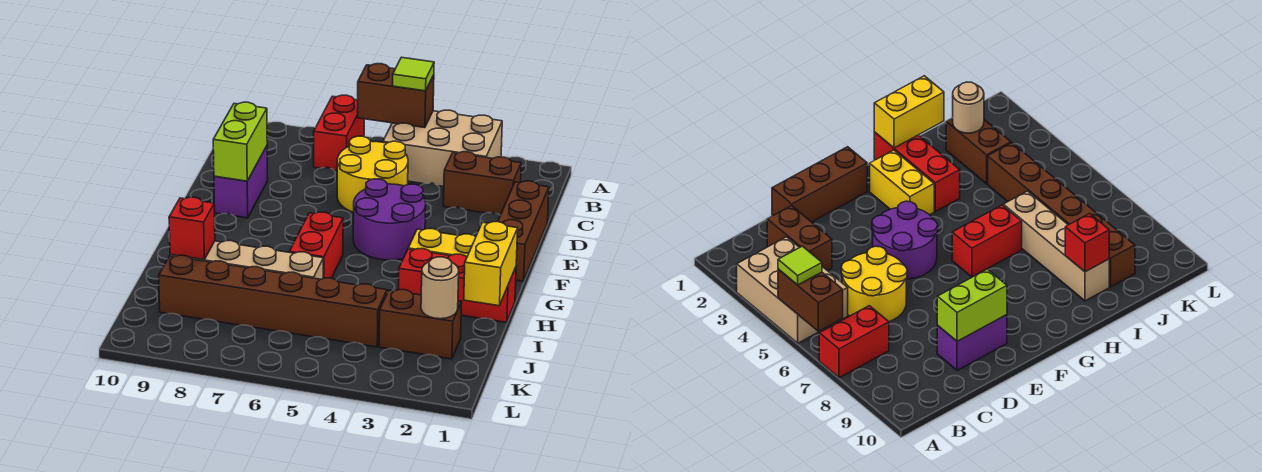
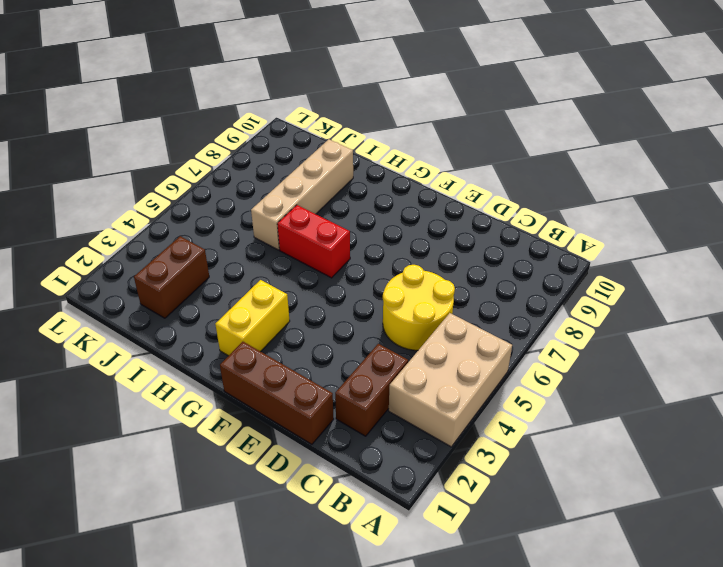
none -> red brick A7:B7 level 1
none -> purple brick D9:E9 level 1
none -> purple round brick E4:F5 level 1

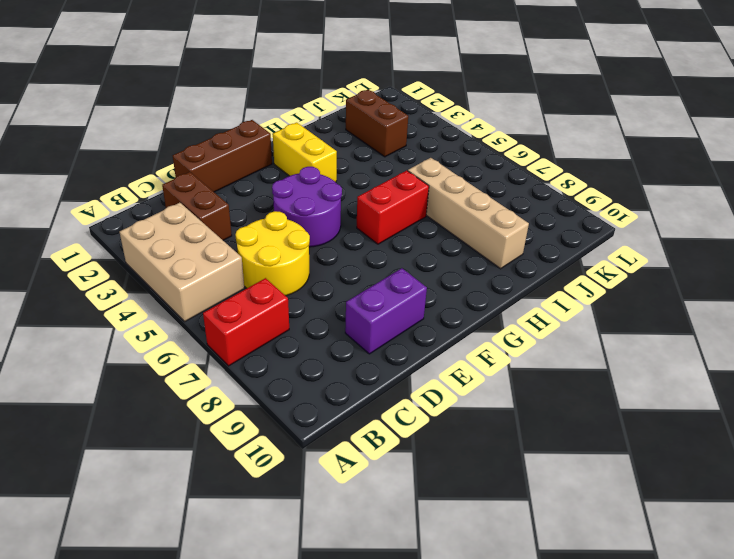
none -> red brick H1:H3 level 1
none -> brown brick J4:J9 level 1
none -> brown brick A5:A6 level 2

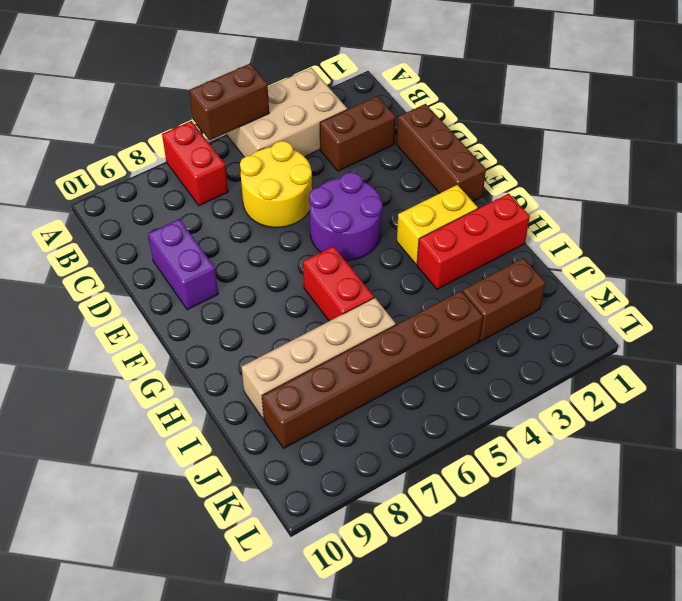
none -> lime brick D9:E9 level 2
none -> yellow brick H1:I1 level 2
none -> red brick I9 level 2

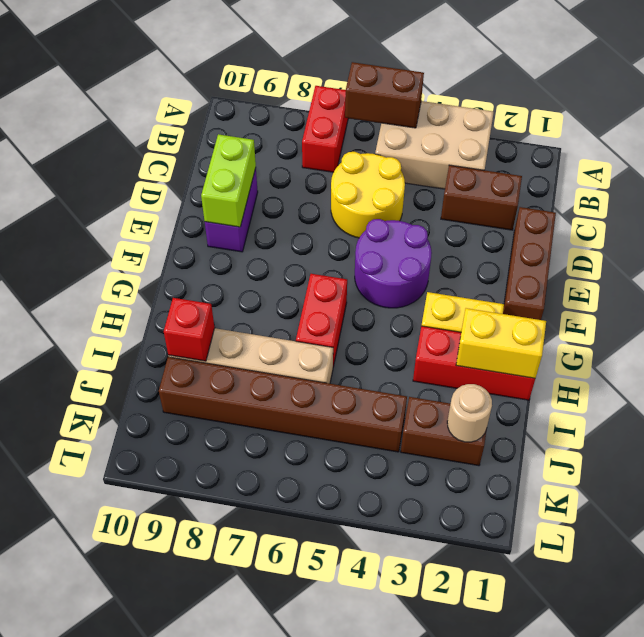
yellow brick H1:H2 level 2 -> yellow brick H1:I1 level 2
none -> lime tile A5 level 3

